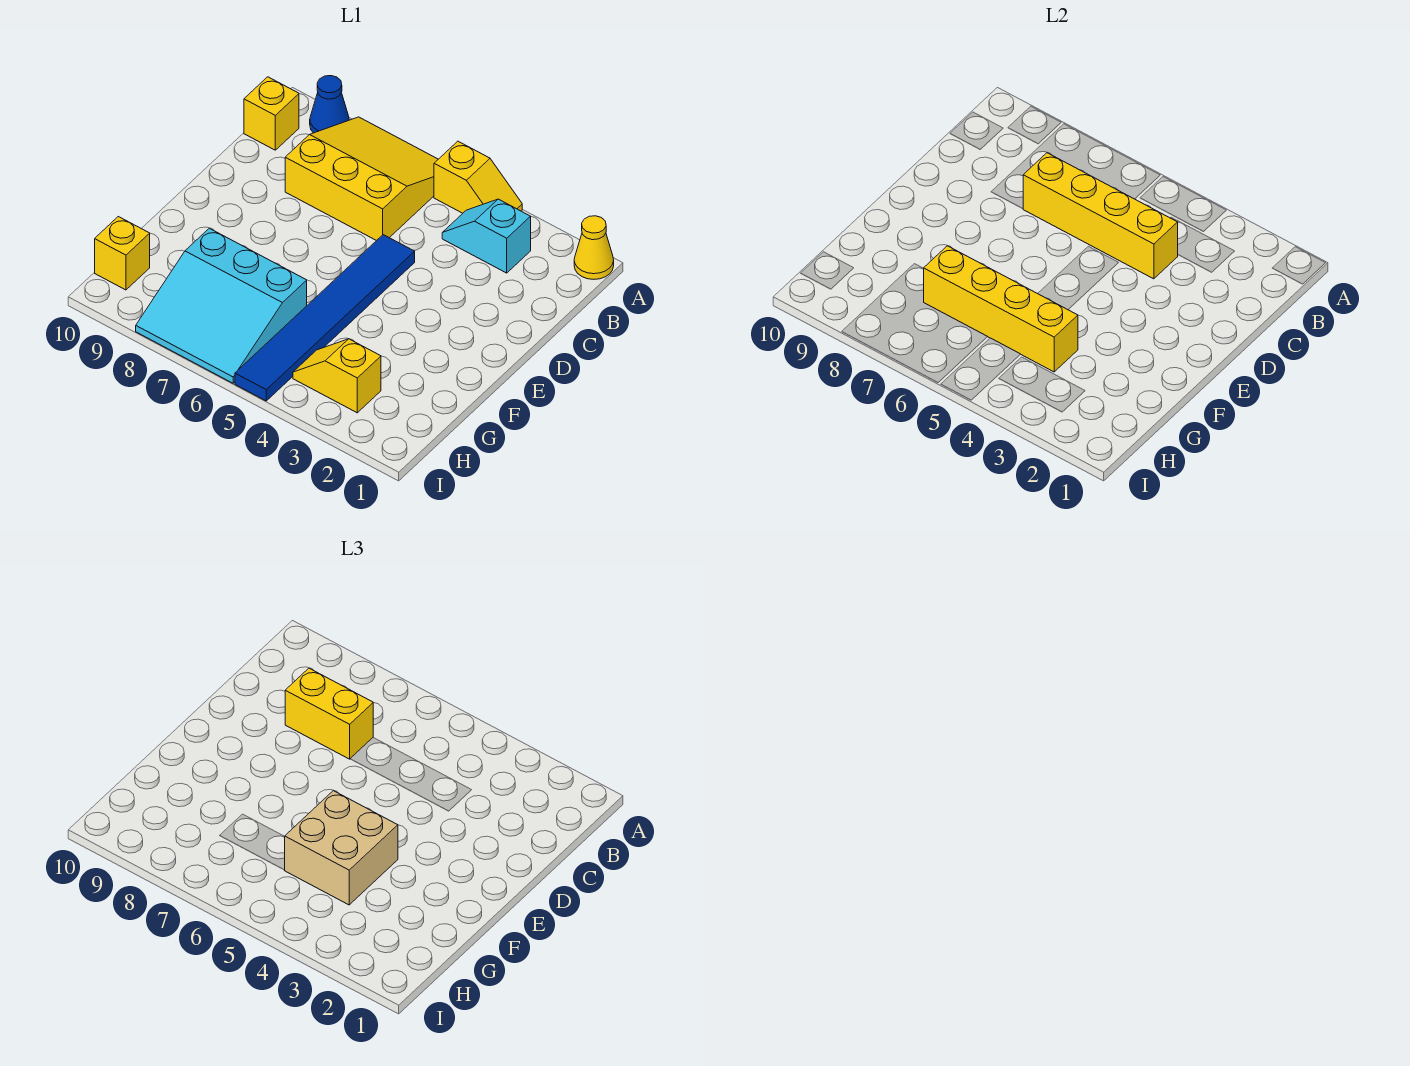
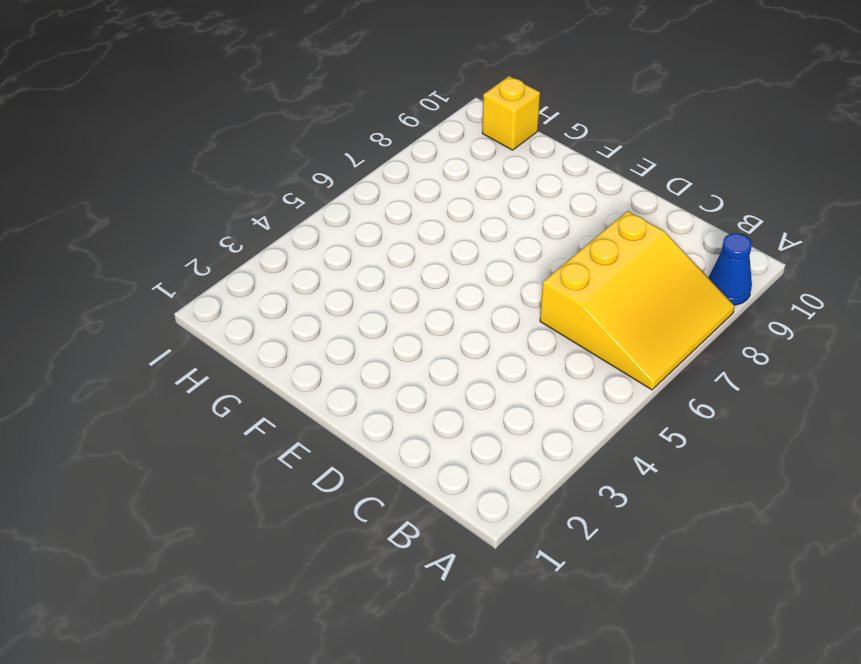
none -> yellow cone A1 level 1
none -> yellow slope A4:A5 level 1 top 5
none -> cyan slope B3:B4 level 1 top 3

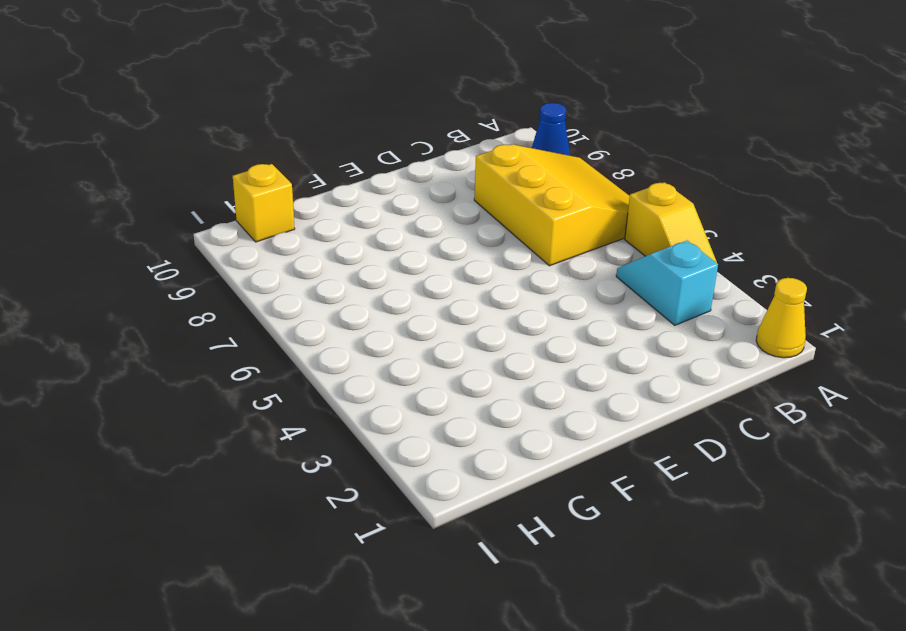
none -> yellow brick B10 level 1
none -> blue tile D5:I5 level 1
none -> cyan slope G6:I8 level 1 top G

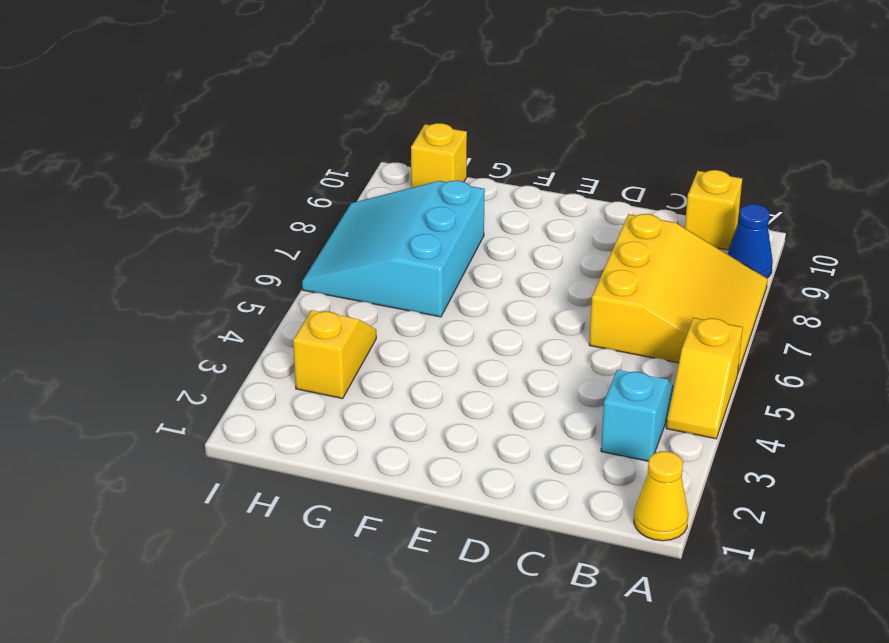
none -> blue tile D5:I5 level 1
none -> yellow brick C4:C7 level 2
none -> yellow brick G4:G7 level 2

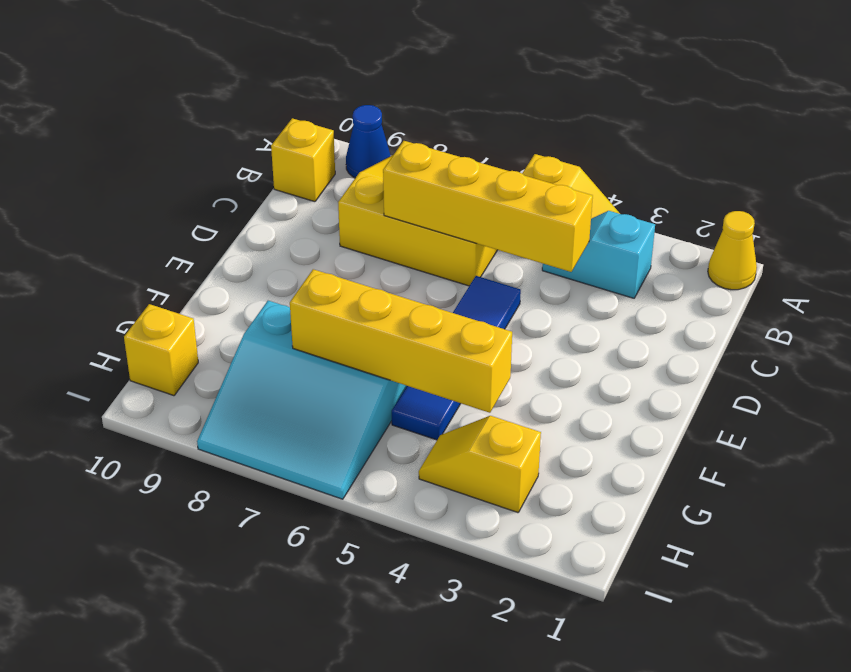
blue tile D5:G5 level 1 -> blue tile D5:I5 level 1
none -> yellow brick C7:C8 level 3
none -> tan brick F4:G5 level 3

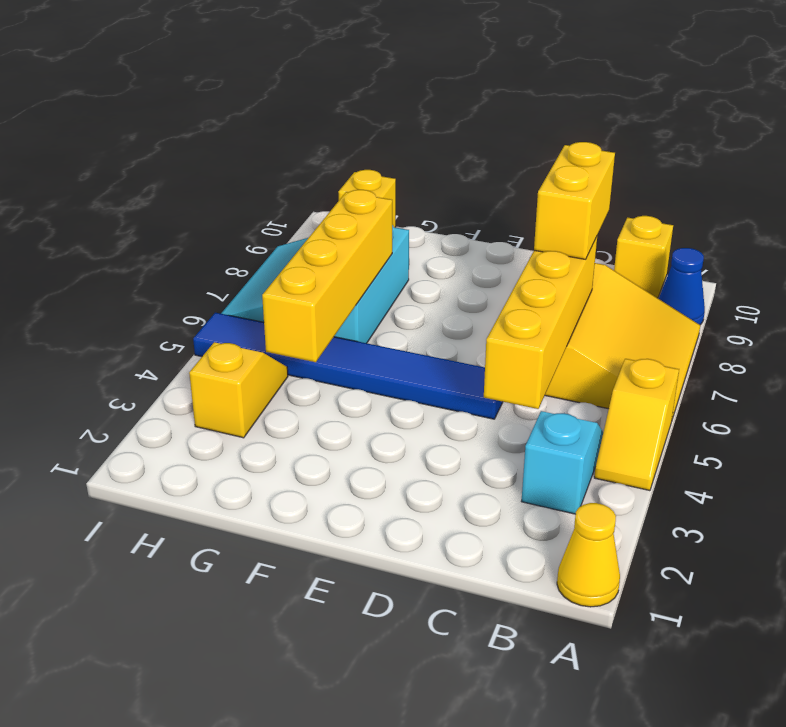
none -> tan brick F4:G5 level 3

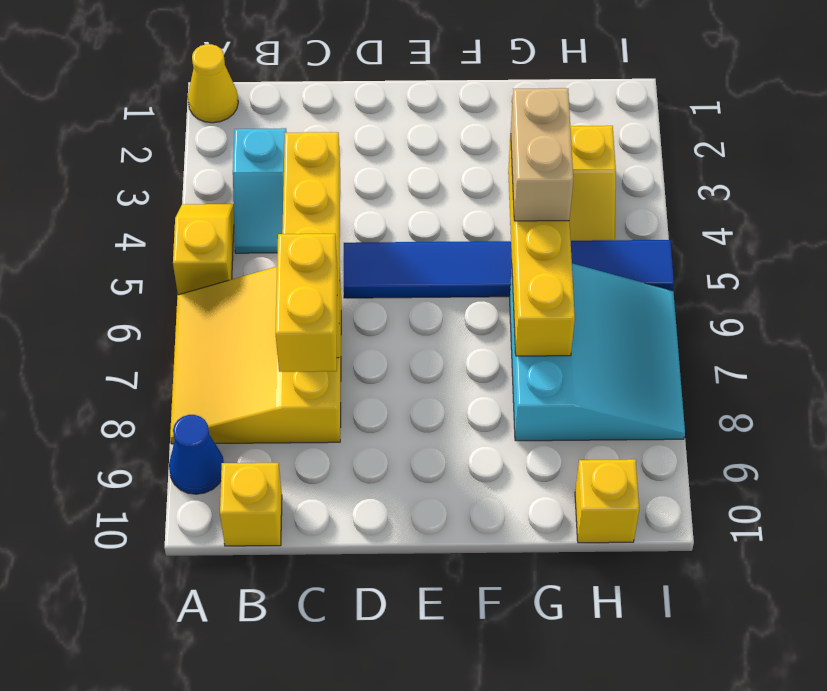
tan brick G4:G5 level 3 -> tan brick F4:G5 level 3

